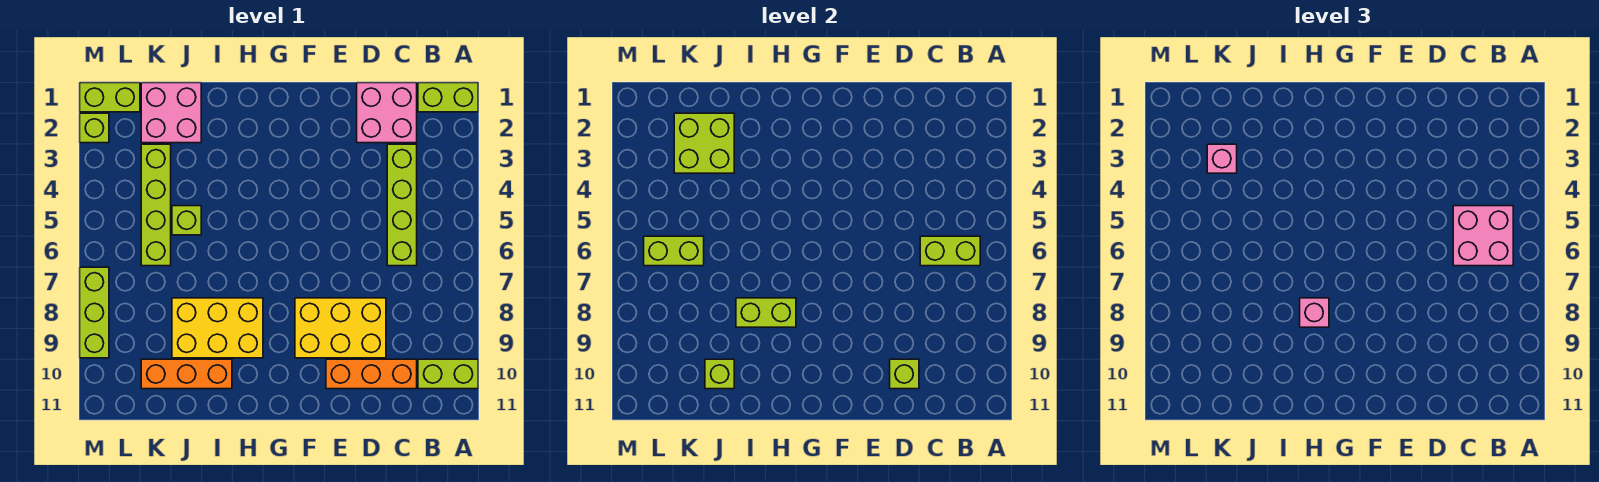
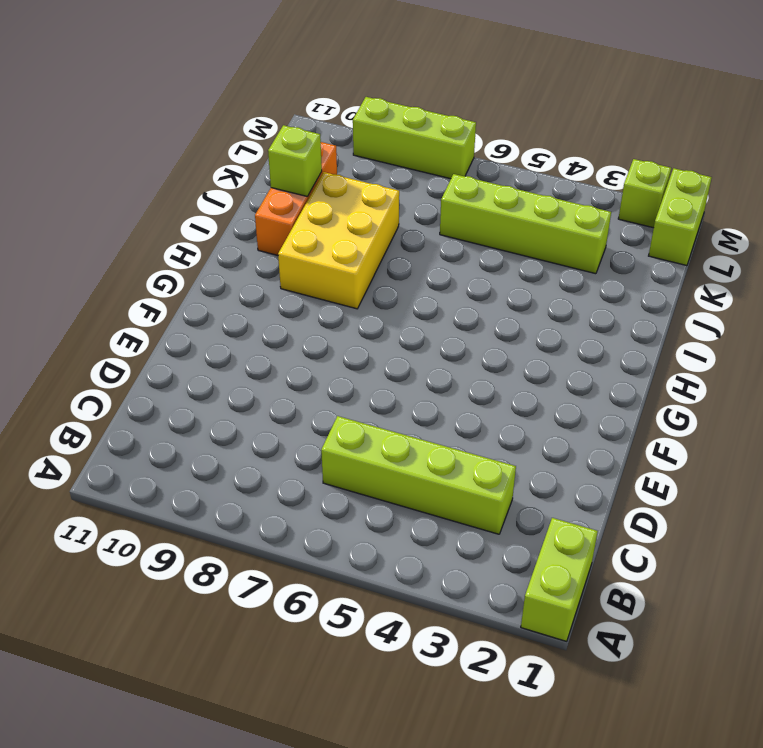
none -> lime brick A10:B10 level 1
none -> pink brick C1:D2 level 1
none -> orange brick C10:E10 level 1

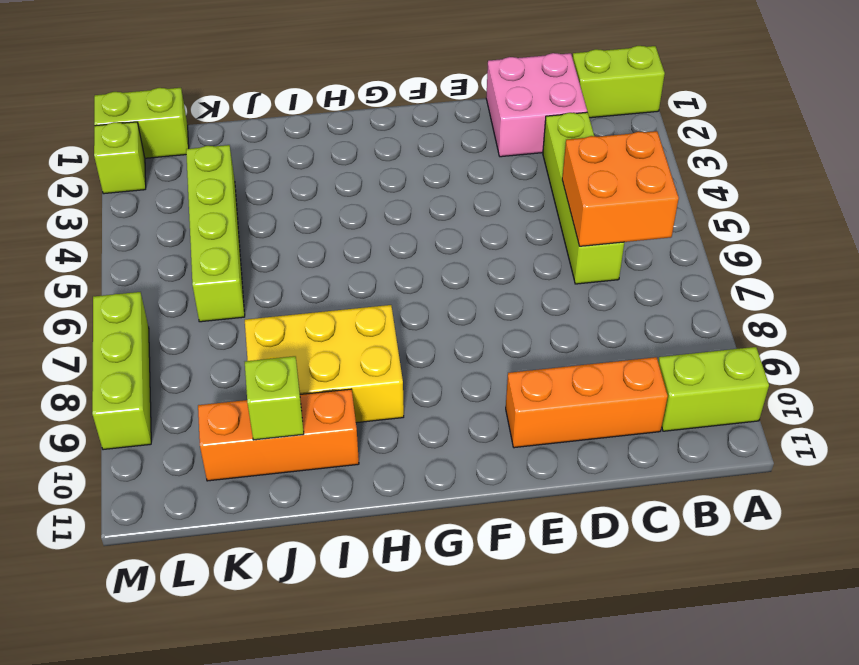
orange brick B5:C6 level 2 -> lime brick B6:C6 level 2
none -> yellow brick D8:F9 level 1
none -> pink brick J1:K2 level 1
none -> lime brick J5 level 1

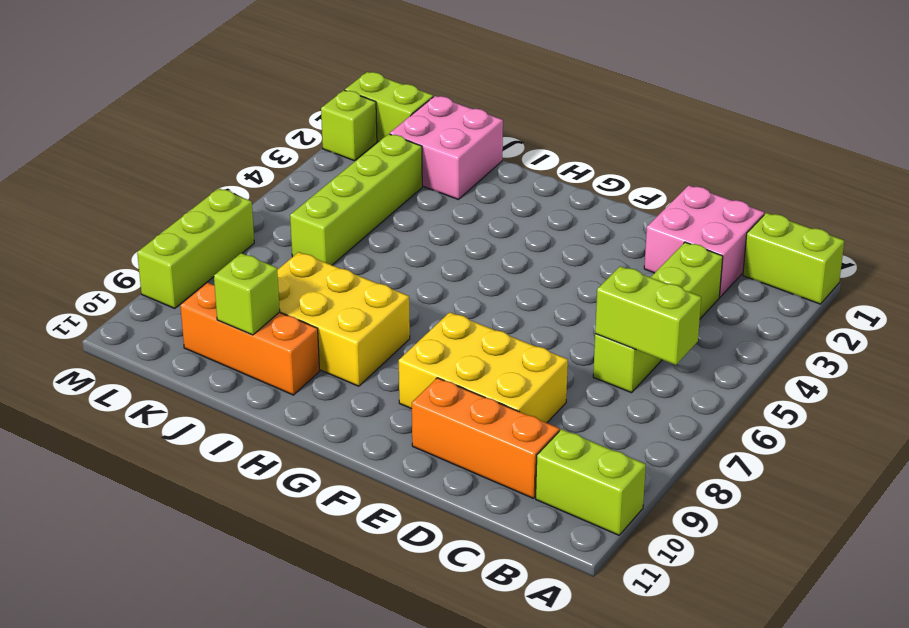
none -> lime brick J5 level 1
none -> lime brick D10 level 2
none -> lime brick H8:I8 level 2

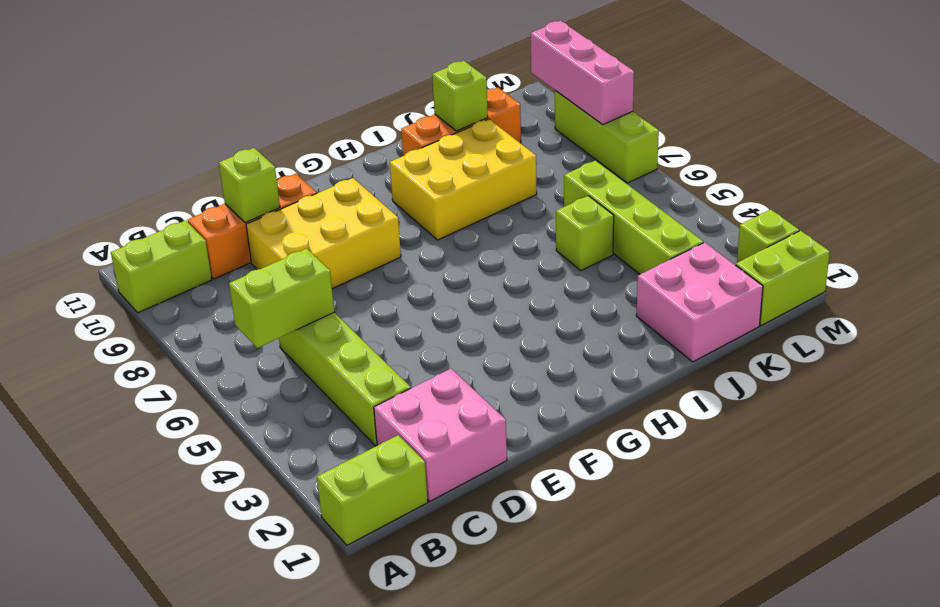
pink brick M8:M10 level 2 -> none
none -> lime brick H8:I8 level 2
none -> lime brick J2:K3 level 2
none -> lime brick K6:L6 level 2

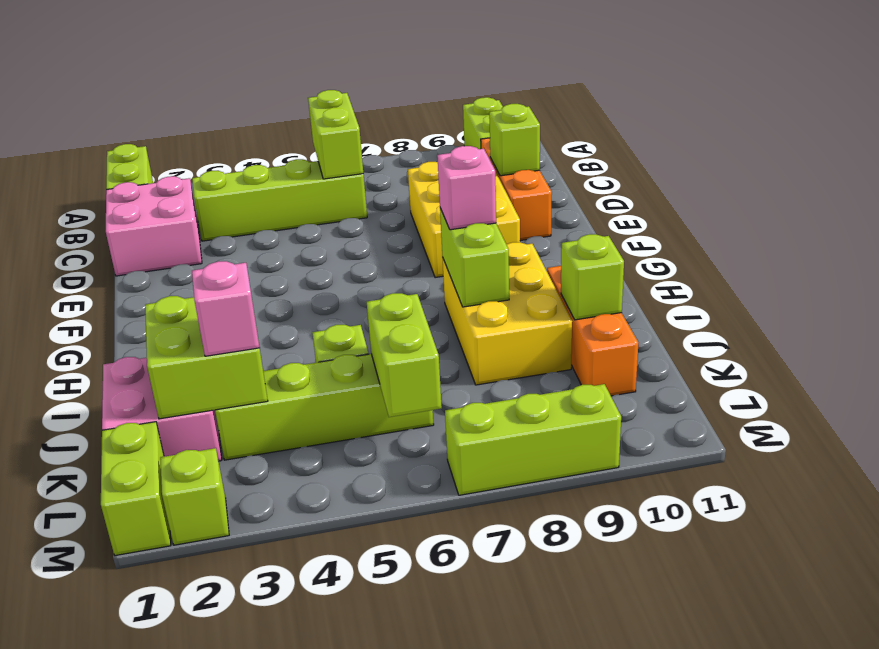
none -> pink brick B5:C6 level 3

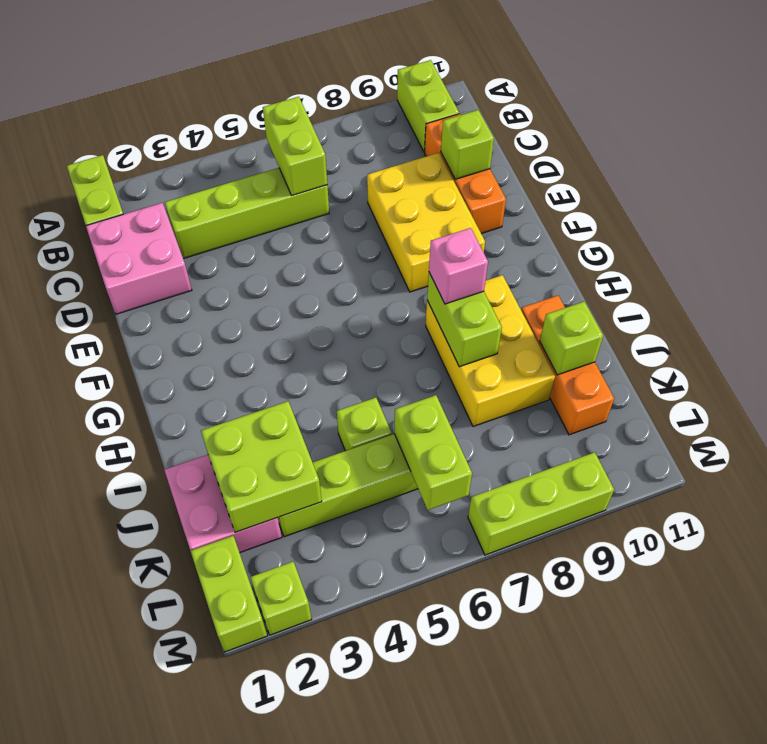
none -> pink brick B5:C6 level 3
none -> pink brick K3 level 3

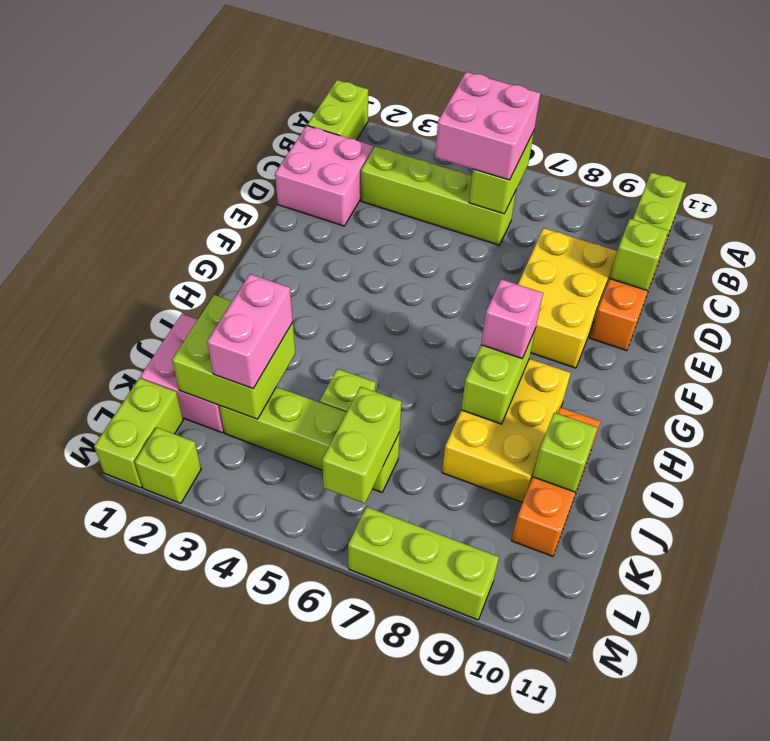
pink brick J3:K3 level 3 -> pink brick K3 level 3

